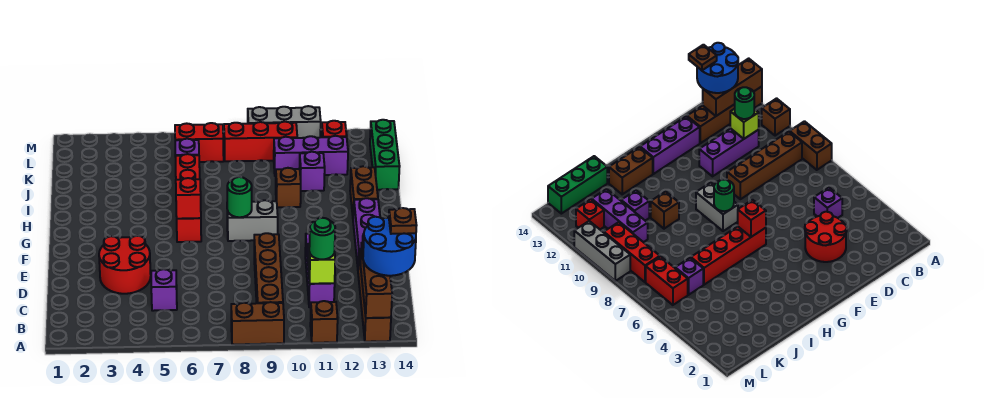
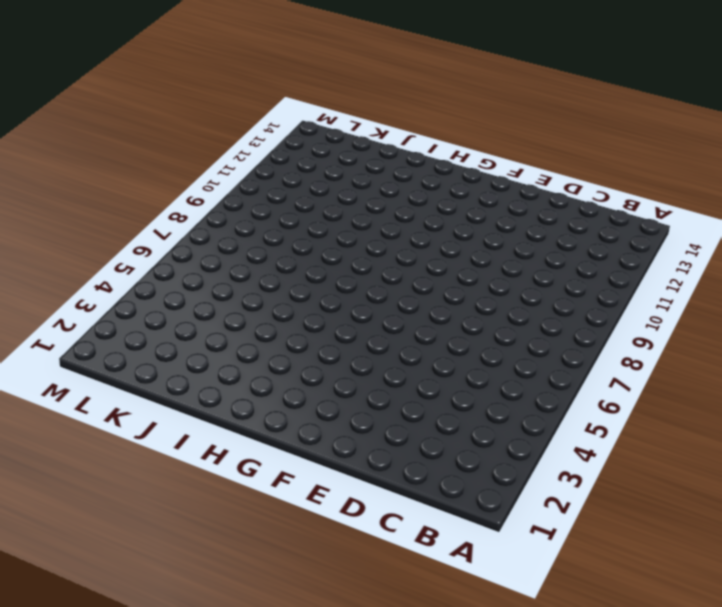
none -> brown brick A8:A9 level 1
none -> brown brick A11 level 1
none -> brown brick A13:D13 level 1

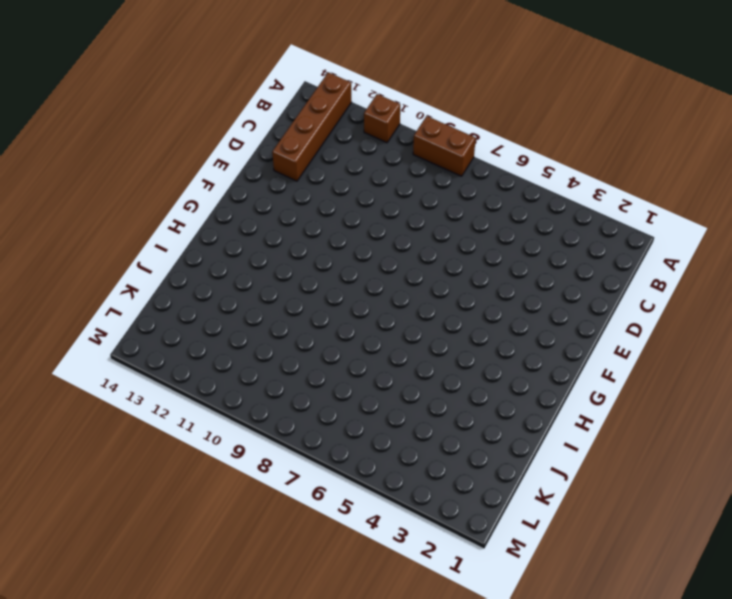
none -> brown brick B9:E9 level 1
none -> purple brick C5 level 1
none -> purple brick C11:E11 level 1

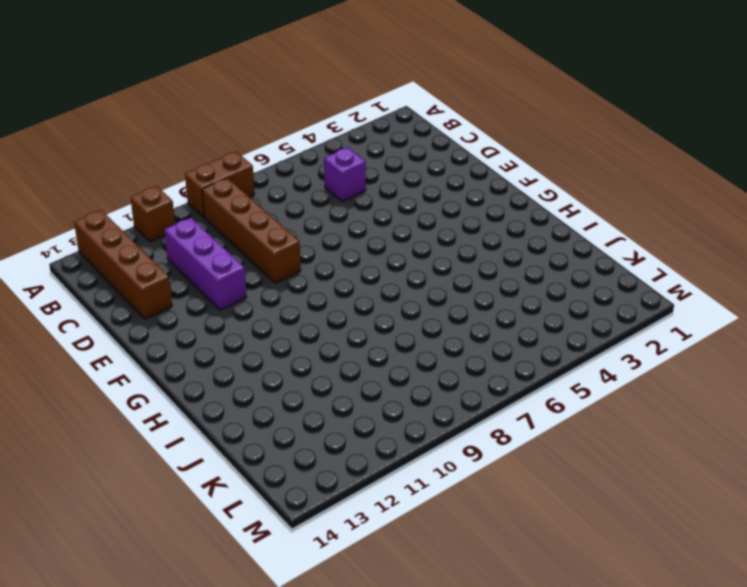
none -> red round brick D3:E4 level 1
none -> purple brick E13:G13 level 1
none -> red brick G6:J6 level 1

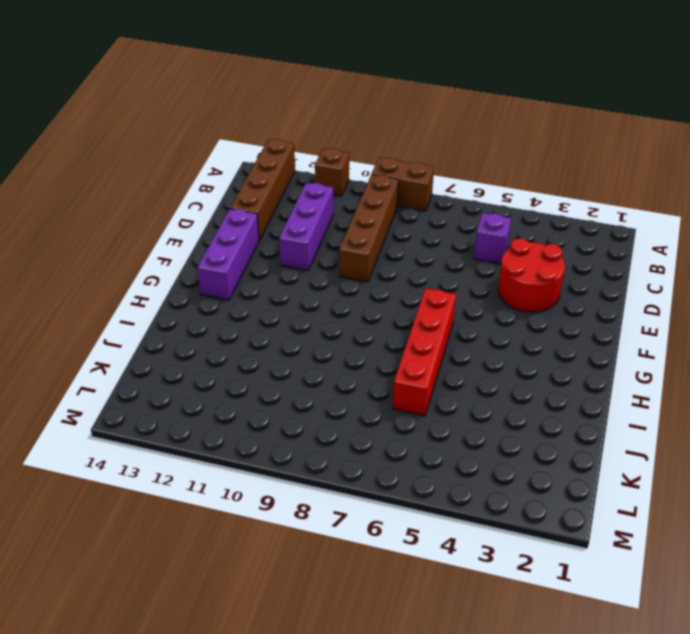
none -> grey brick G8:G9 level 1
none -> brown brick H13:I13 level 1
none -> brown brick I10 level 1

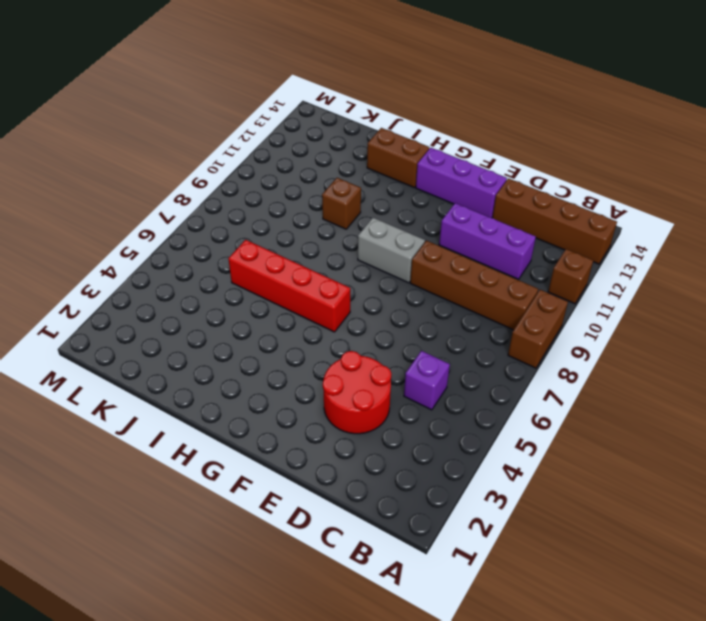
grey brick F9:G9 level 1 -> grey brick G8:G9 level 1
none -> purple brick J11 level 1
none -> green brick J14:L14 level 1
none -> purple brick K6 level 1

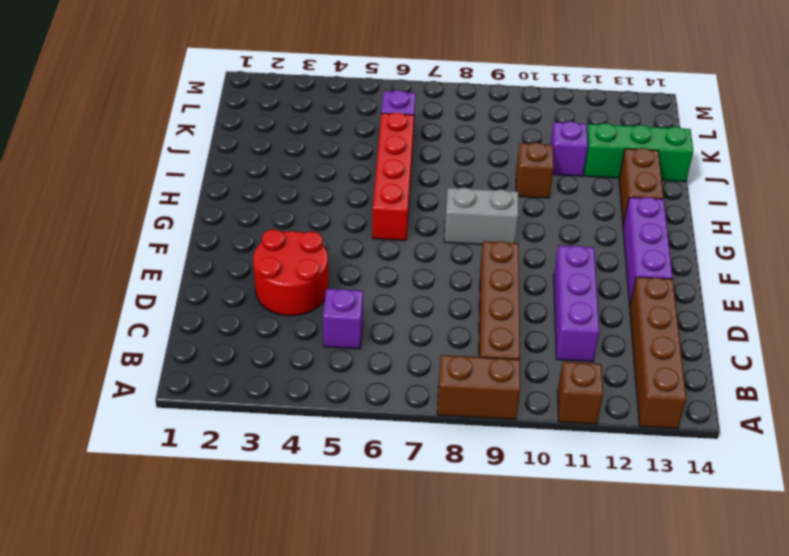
green brick J12:J14 level 1 -> green brick J14:L14 level 1
none -> purple brick K10:K12 level 1
none -> red brick L6:L7 level 1
none -> red brick L8:L10 level 1

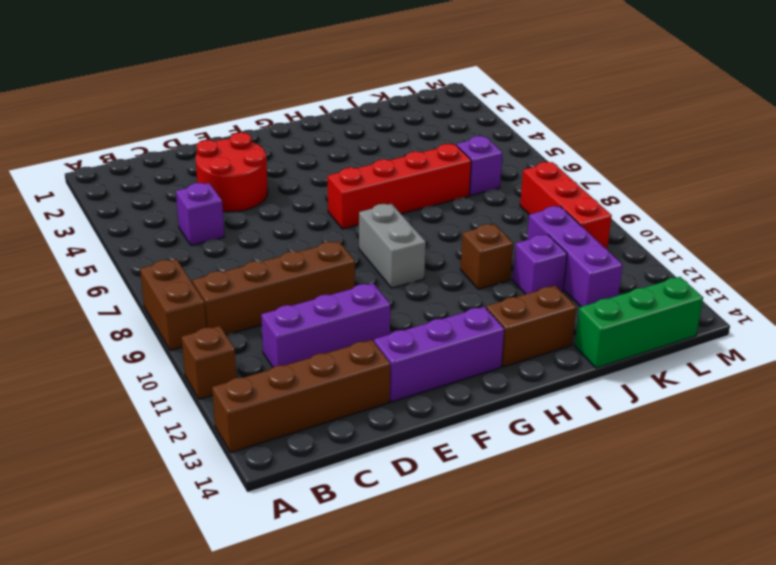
none -> red brick L6:L7 level 1
none -> red brick L12 level 1
none -> grey brick M9:M11 level 1

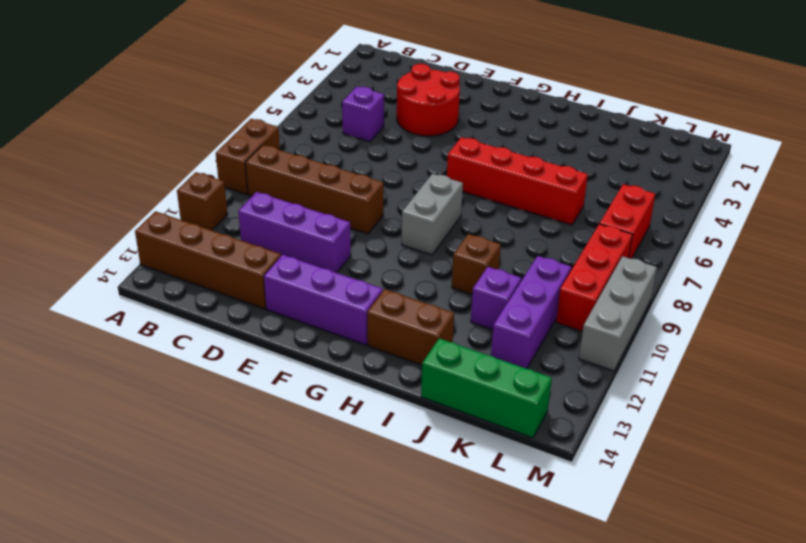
none -> purple brick K6 level 1
none -> red brick L12 level 1
none -> brown brick A13:C13 level 2

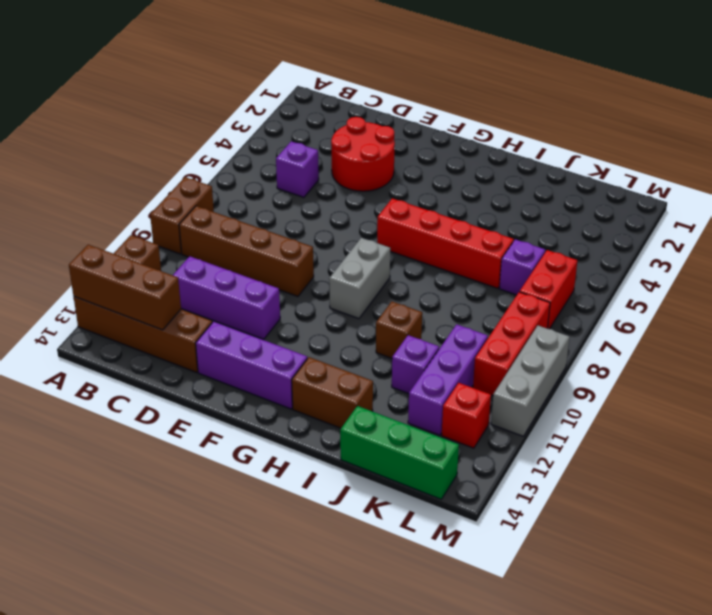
none -> lime brick C11 level 2
none -> red brick G6 level 2
none -> green round brick G8 level 2

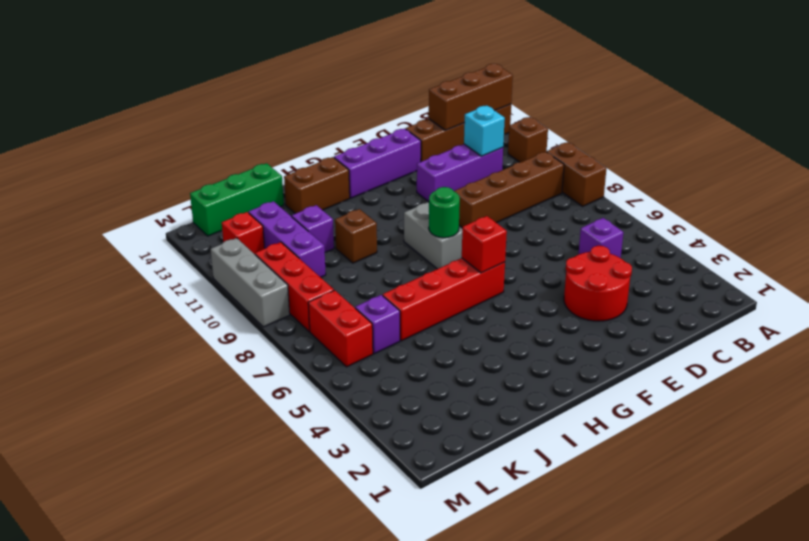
cyan brick C11 level 2 -> lime brick C11 level 2
none -> blue round brick B13:C14 level 3
none -> green round brick C11 level 3
none -> brown plate C14 level 4

